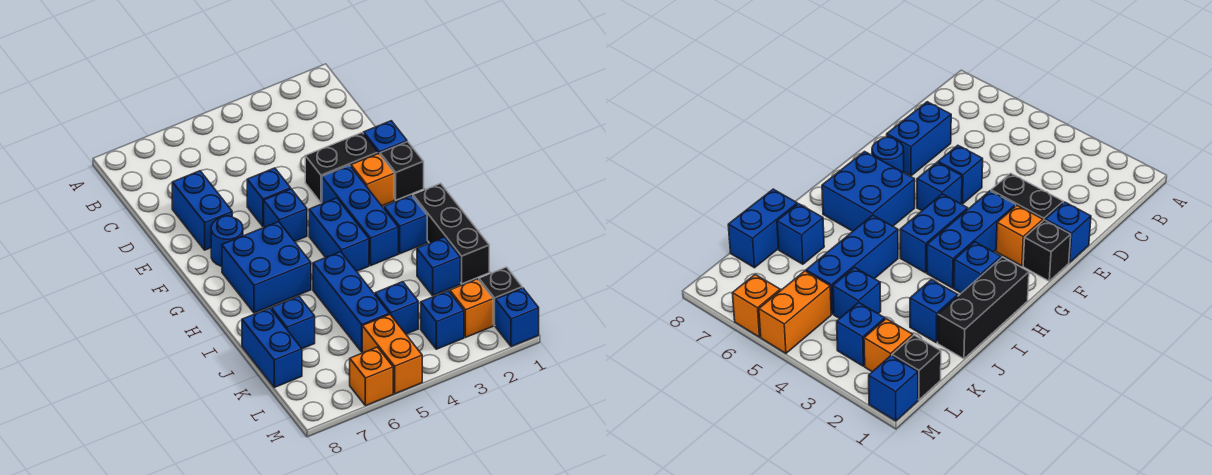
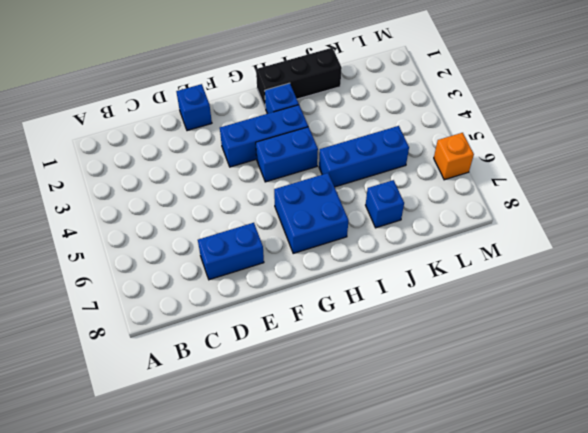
none -> black brick E2:E3 level 1
none -> blue brick E5 level 1
none -> black brick F1 level 1

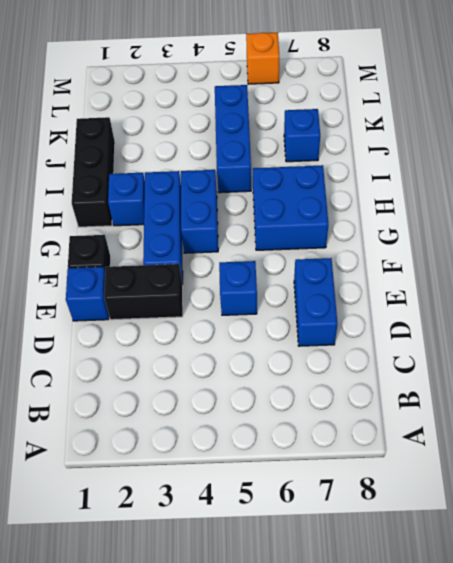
none -> orange brick F2 level 1
none -> blue brick F5 level 1
none -> blue round brick F7 level 1

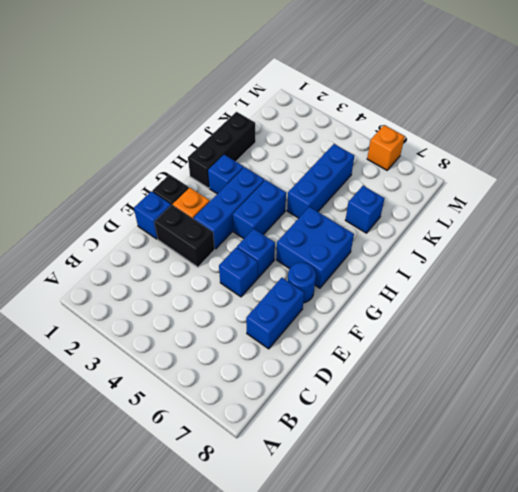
none -> blue brick J2 level 1
none -> blue brick J8:K8 level 1
none -> blue brick K4 level 1

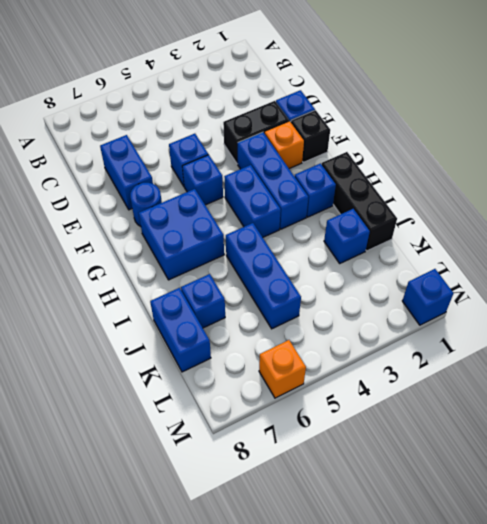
none -> blue brick K4 level 1
none -> black brick L1 level 1
none -> orange brick L2 level 1

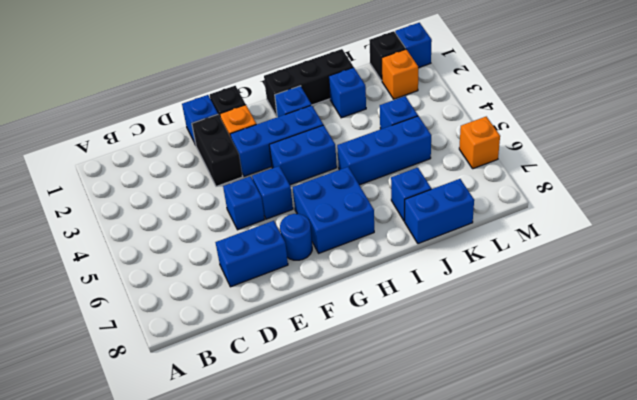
none -> blue brick L3 level 1
none -> orange brick L5:M5 level 1

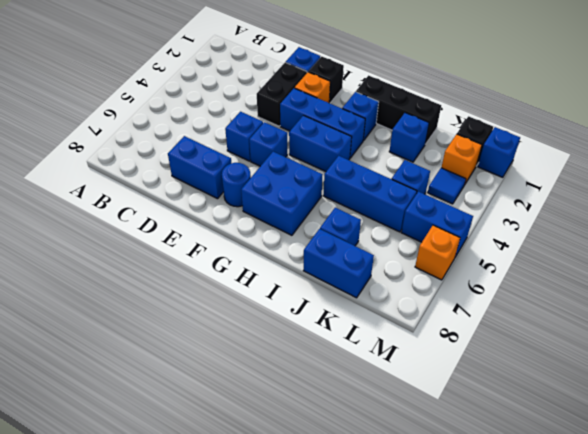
blue tile L3 level 1 -> blue brick L3 level 1
blue brick L5:M5 level 1 -> orange brick L5:M5 level 1

